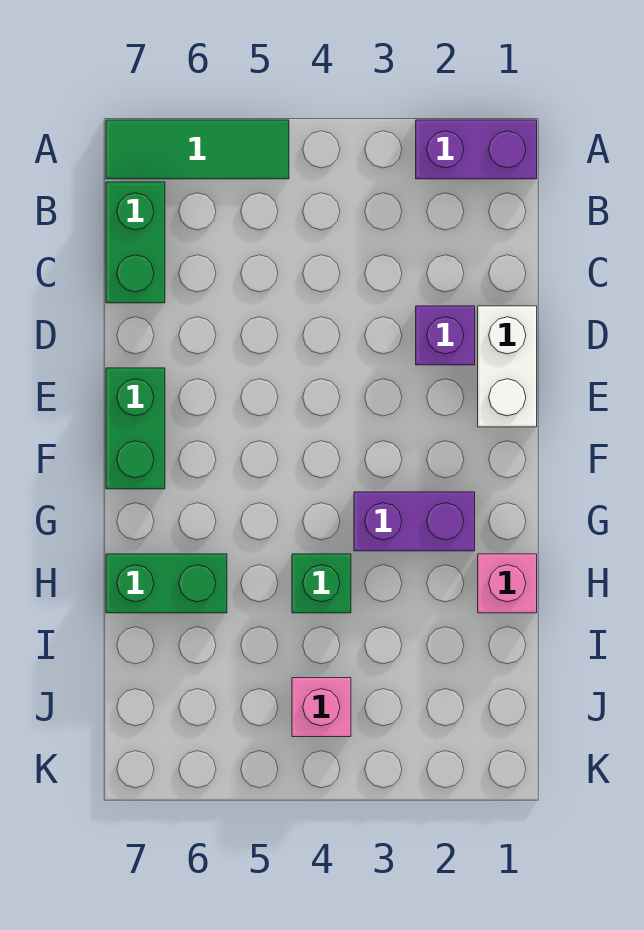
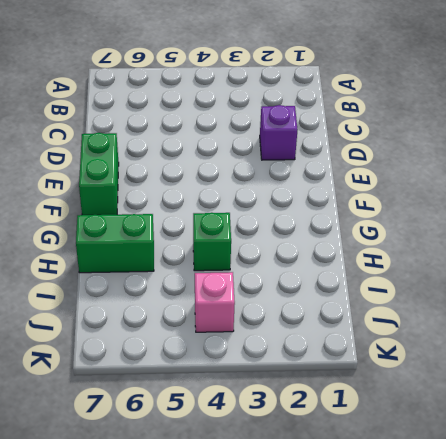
none -> purple brick A1:A2 level 1
none -> green tile A5:A7 level 1

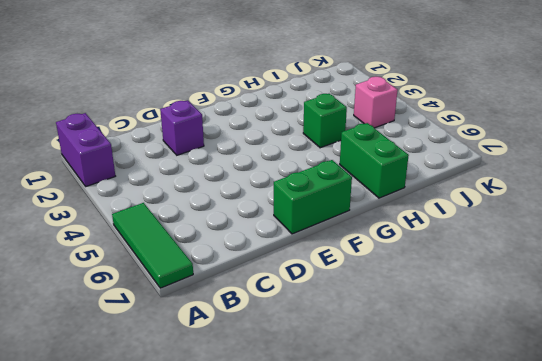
none -> green brick B7:C7 level 1
none -> white brick D1:E1 level 1

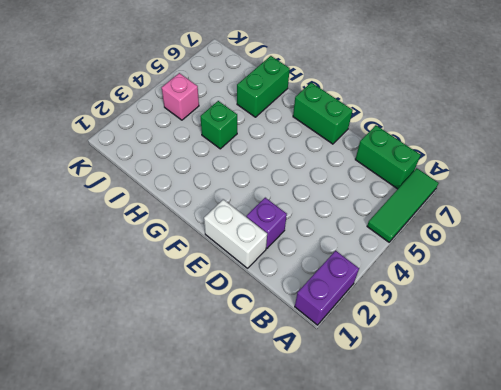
none -> purple brick G2:G3 level 1
none -> pink brick H1 level 1

